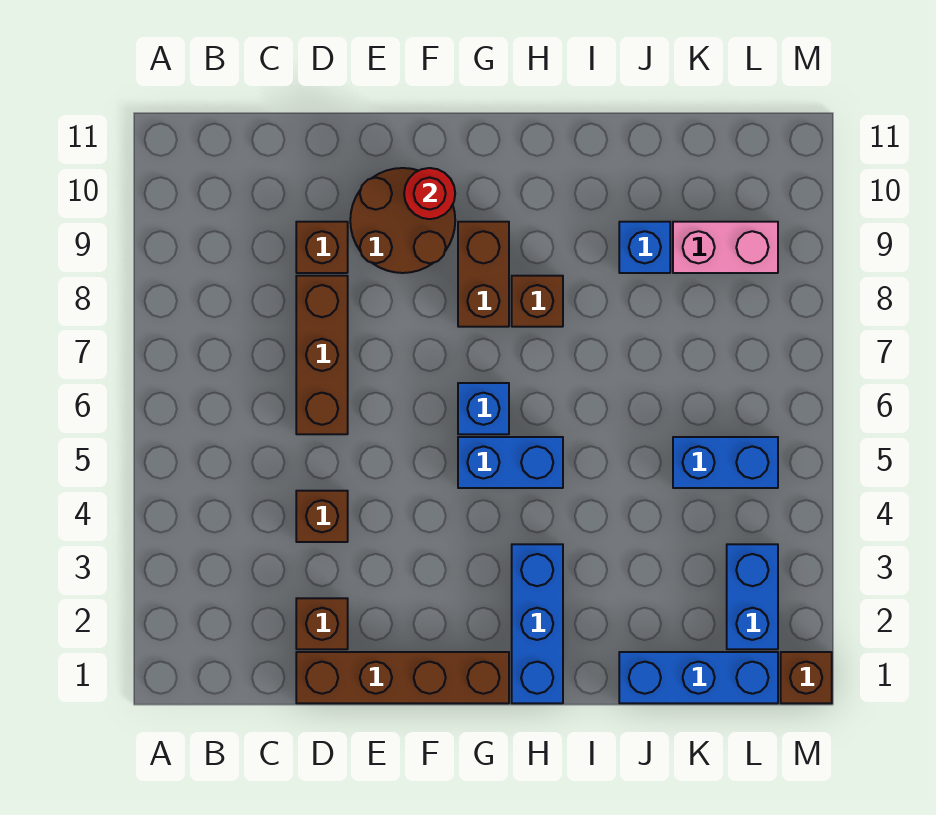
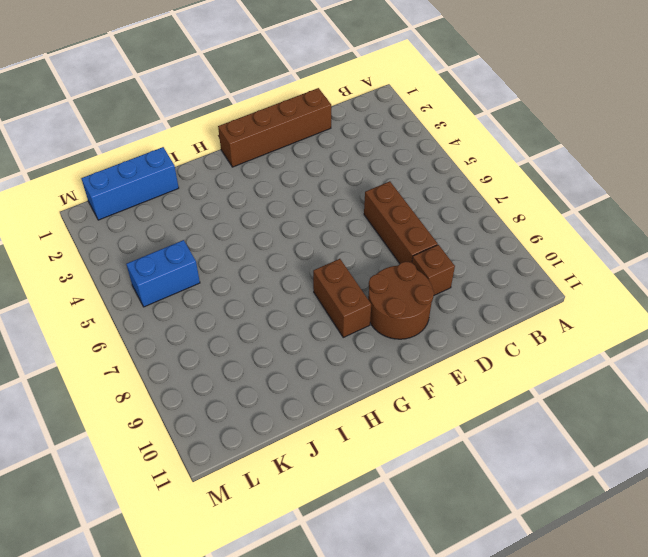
none -> brown brick D2 level 1
none -> brown brick D4 level 1
none -> blue brick G5:H5 level 1

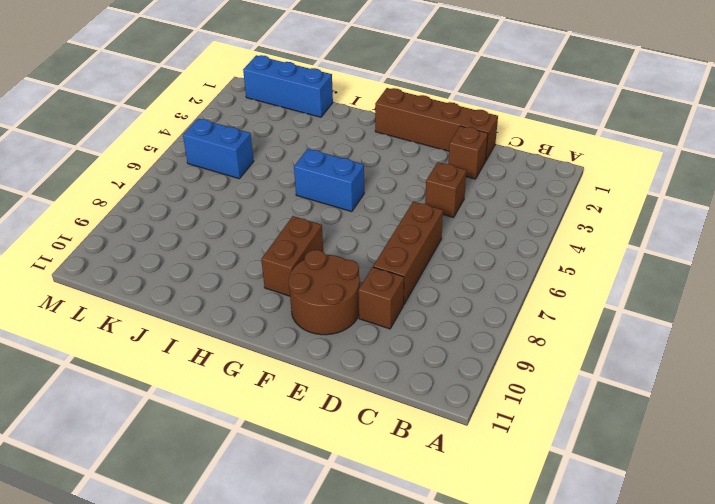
none -> blue brick G6 level 1
none -> blue brick H1:H3 level 1
none -> brown brick H8 level 1

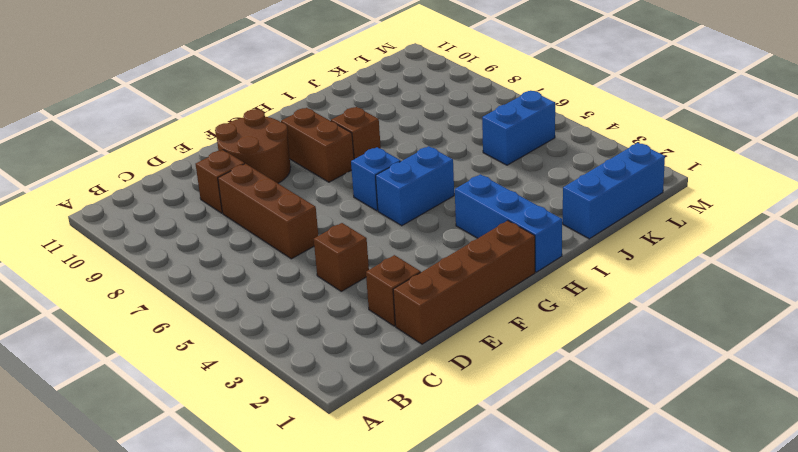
none -> blue brick J9 level 1
none -> pink brick K9:L9 level 1
none -> blue brick L2:L3 level 1

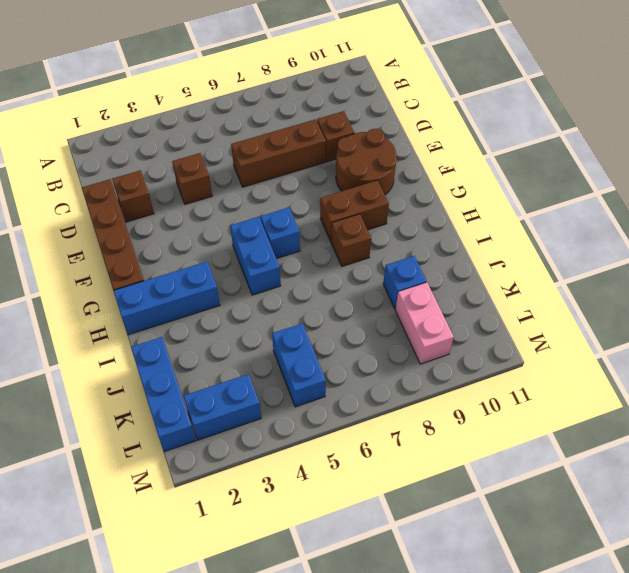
none -> brown brick M1 level 1
none -> red round brick F10 level 2

